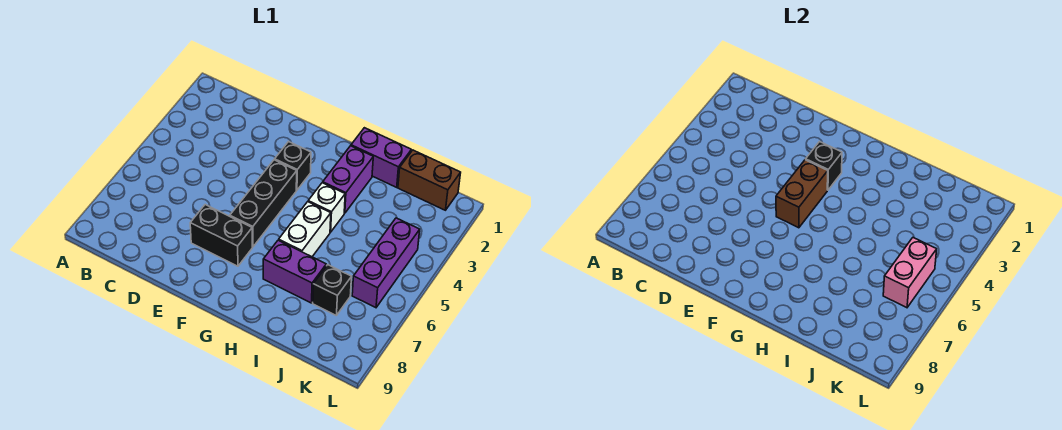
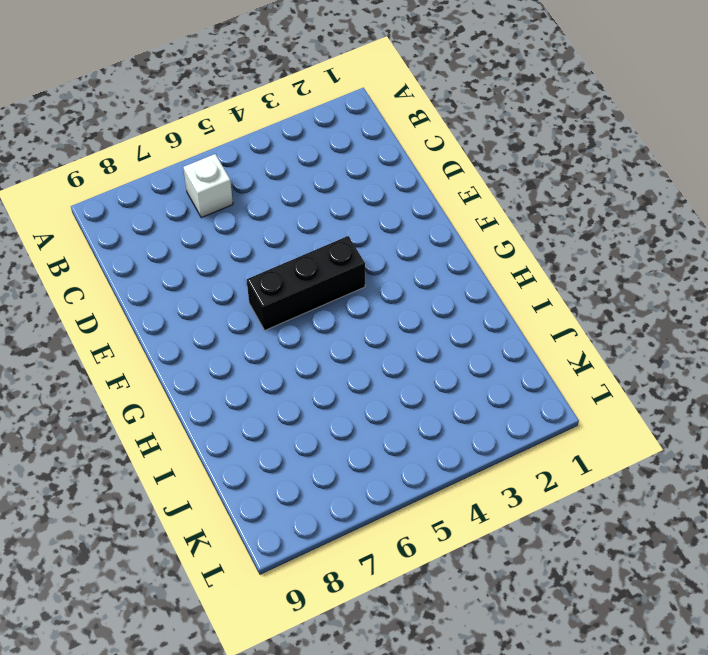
white brick B6 level 1 -> white brick H4 level 1
none -> black brick E7:F7 level 1
none -> black brick F3 level 1
none -> purple brick H1:I1 level 1

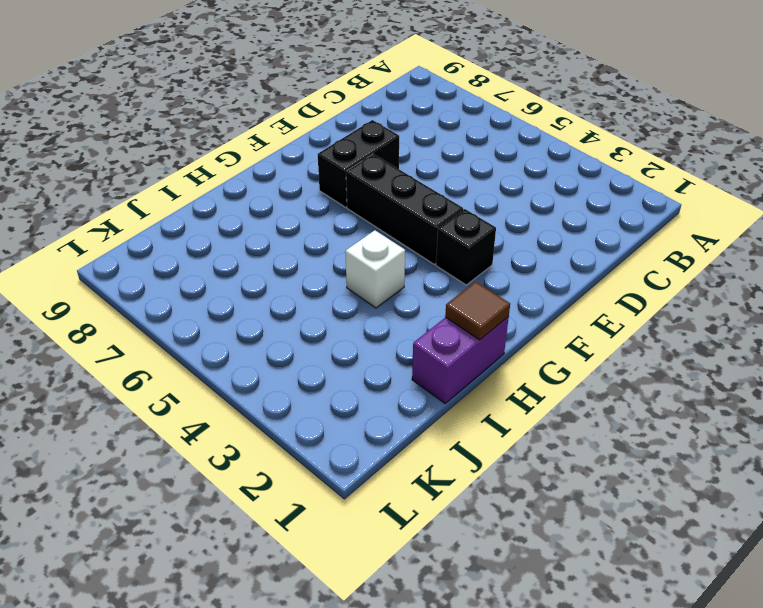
brown tile H1 level 2 -> none
none -> purple brick H2:H3 level 1
none -> white brick H5:H6 level 1
none -> purple brick H7:I7 level 1

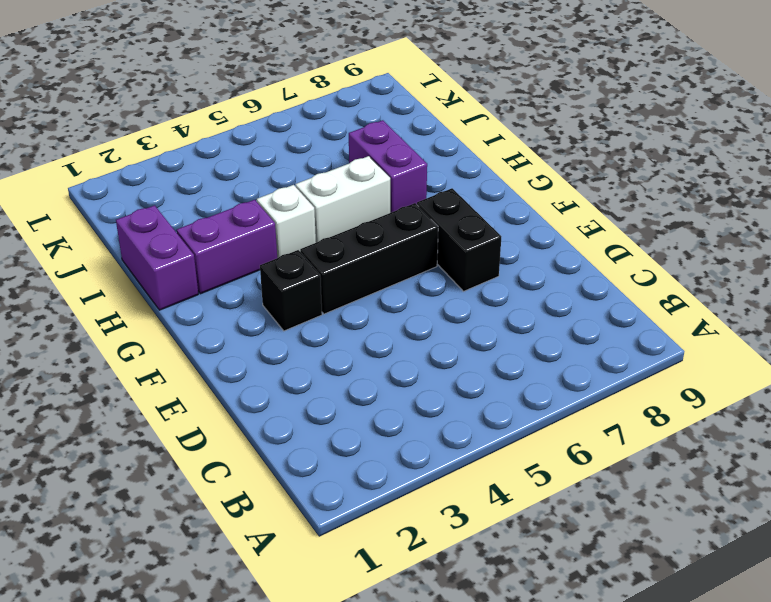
none -> brown brick J1:K1 level 1
none -> black brick J7 level 1
none -> purple brick K4:K6 level 1

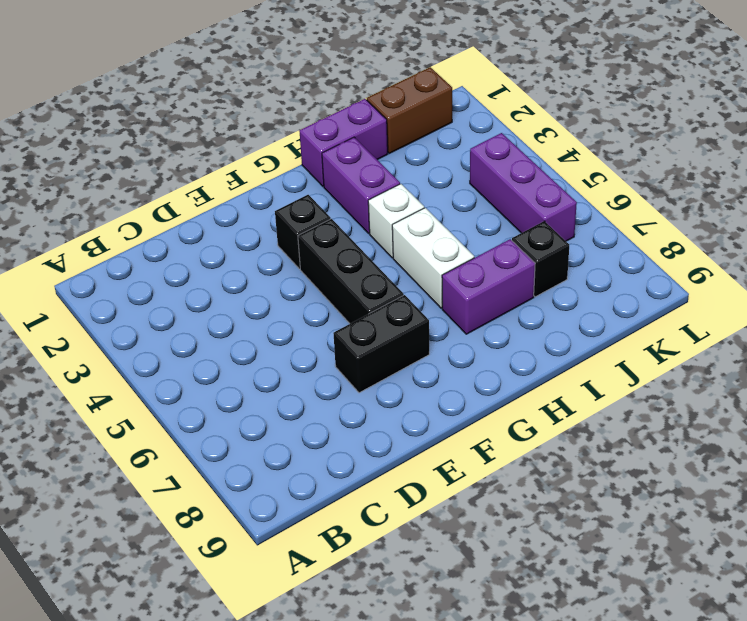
none -> black brick F3 level 2
none -> brown brick F4:F5 level 2
none -> pink brick K5:K6 level 2

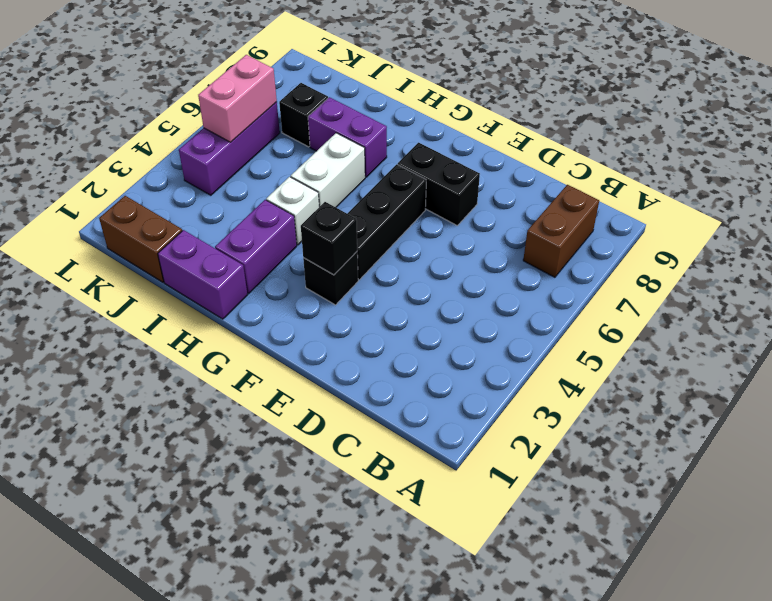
brown brick B7:B8 level 1 -> brown brick F4:F5 level 2

